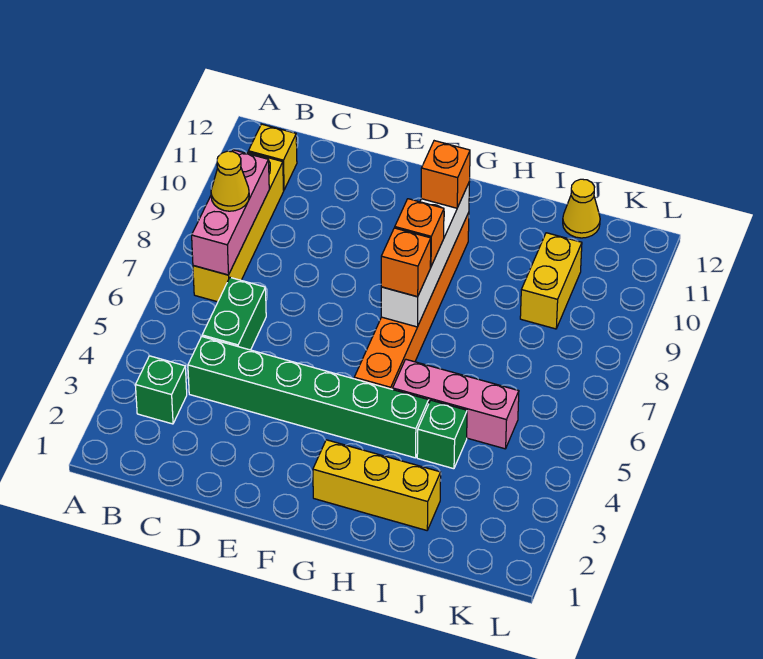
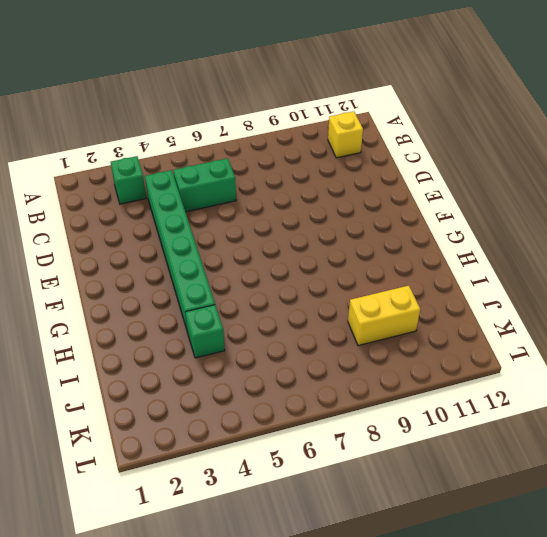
none -> yellow brick B7:B10 level 1
none -> yellow brick G2:I2 level 1
none -> orange brick G5:G10 level 1

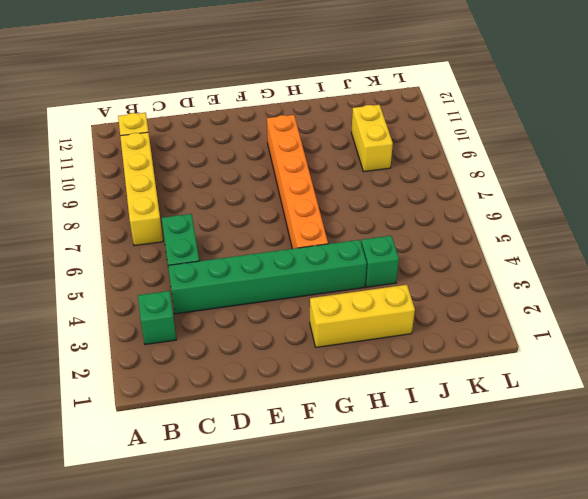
none -> pink brick H5:J5 level 1
none -> yellow cone J12 level 1
none -> pink brick B7:B9 level 2

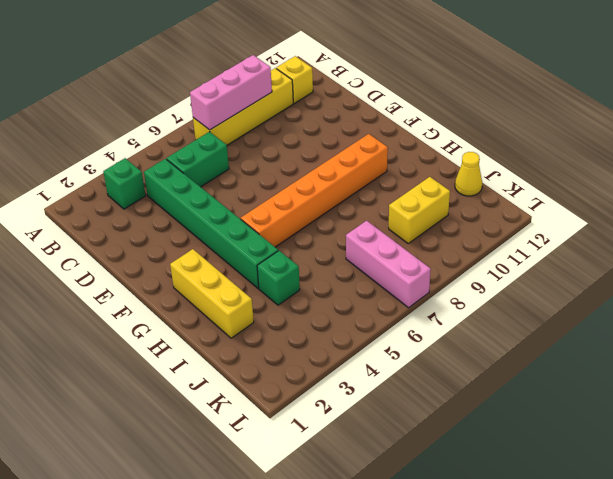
pink brick J7:L7 level 1 -> pink brick H5:J5 level 1
none -> white brick G7:G10 level 2
none -> yellow cone B8 level 3
none -> orange brick G7 level 3

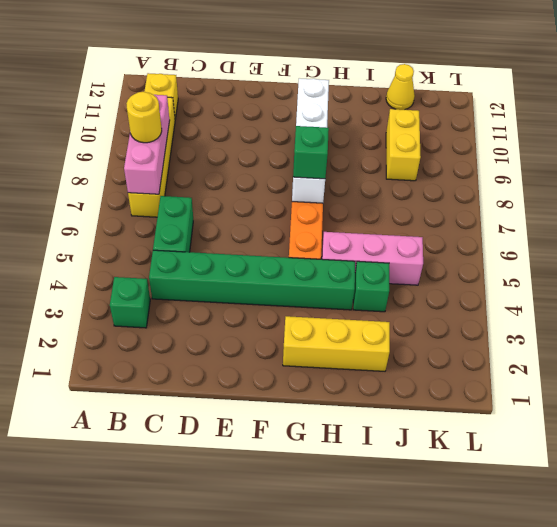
yellow round brick B8 level 3 -> yellow cone B8 level 3
green brick G7 level 3 -> orange brick G7 level 3
none -> orange brick G8 level 3
none -> orange brick G10 level 3

